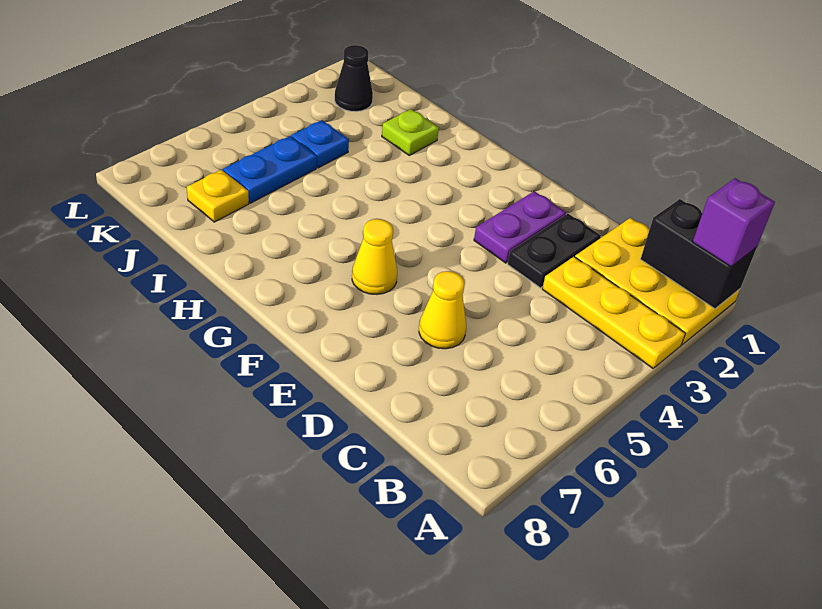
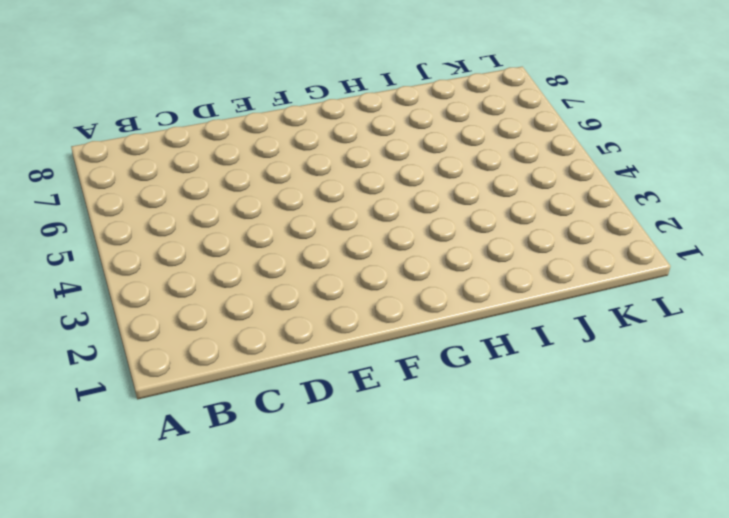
none -> yellow plate A1:C2 level 1
none -> yellow plate A3:C3 level 1
none -> black plate D2:D3 level 1

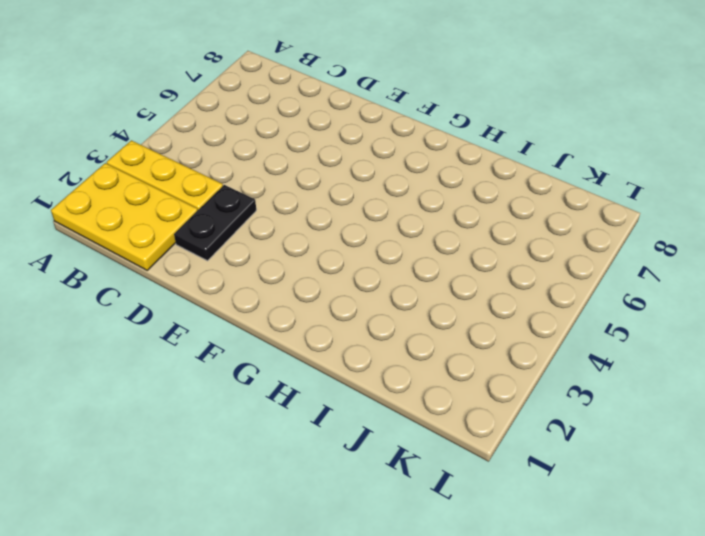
none -> yellow cone D6 level 1
none -> purple plate E2:E3 level 1
none -> yellow cone F6 level 1

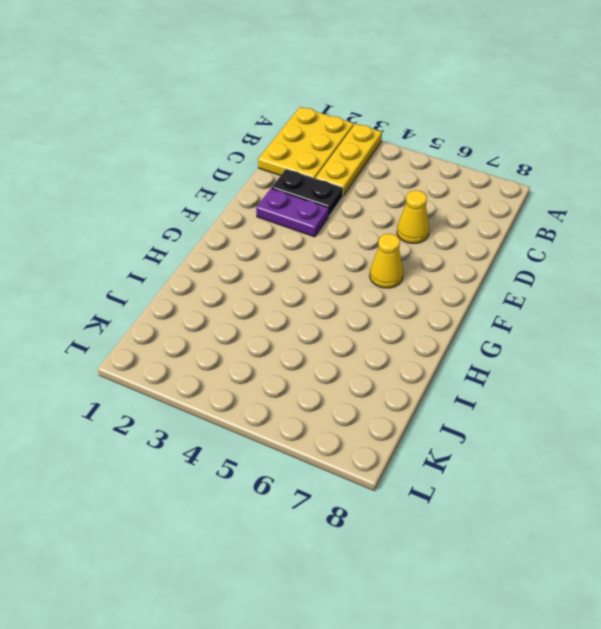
none -> lime plate I2 level 1
none -> blue plate J4 level 1
none -> blue plate J5:J6 level 1

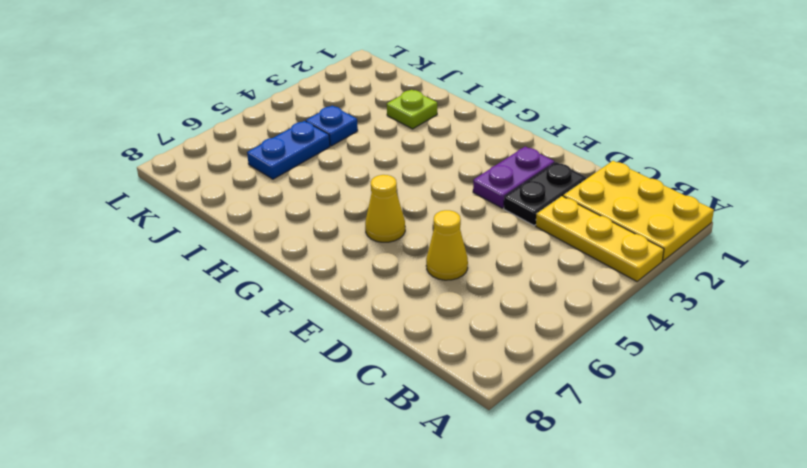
none -> yellow plate J7 level 1
none -> black cone K2 level 1
none -> black brick A1:B1 level 2

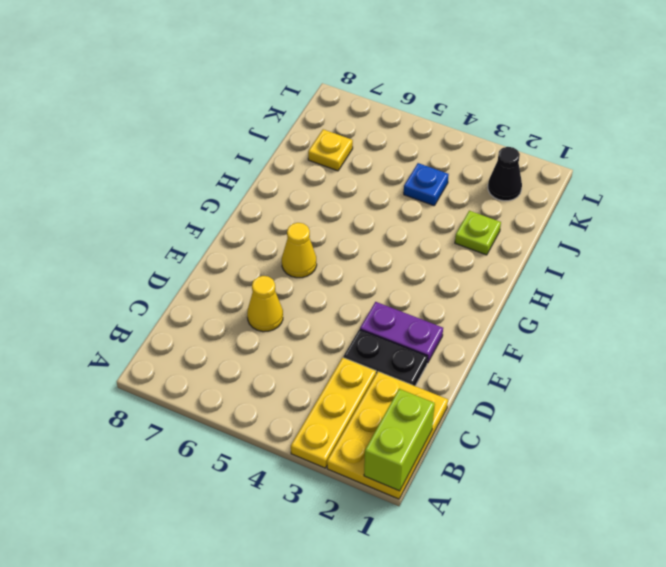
lime brick A1:B1 level 2 -> black brick A1:B1 level 2
none -> blue plate J5:J6 level 1
none -> purple brick A1 level 3

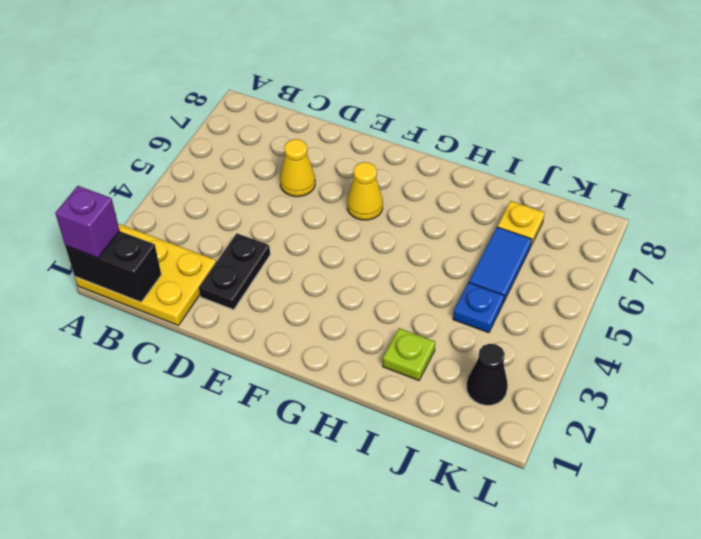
blue tile J5:J6 level 1 -> blue plate J5:J6 level 1
none -> yellow plate A3:C3 level 1
none -> purple plate E2:E3 level 1

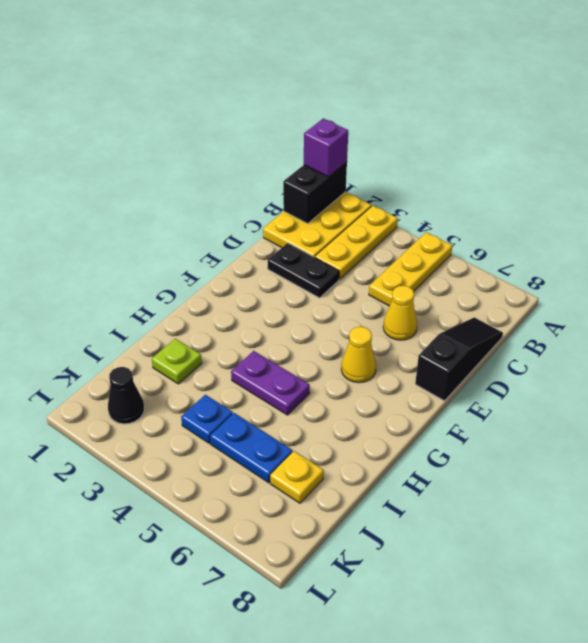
yellow plate A5:C5 level 1 -> none
black slope C8:E8 level 1 top E -> none
purple plate H4:H5 level 1 -> purple plate E2:E3 level 1

